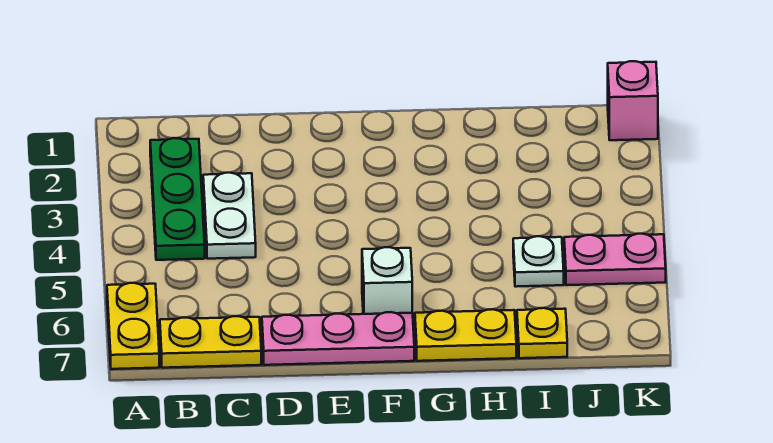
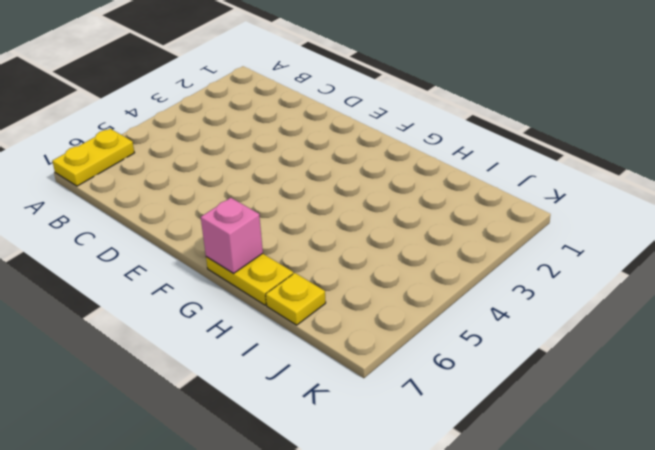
pink brick G7 level 2 -> pink brick K1 level 1
none -> green plate B2:B4 level 1
none -> yellow plate B7:C7 level 1

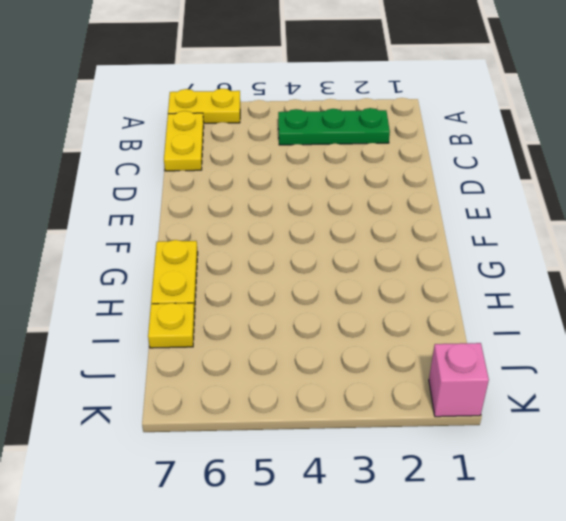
none -> white plate C3:C4 level 1
none -> pink plate D7:F7 level 1

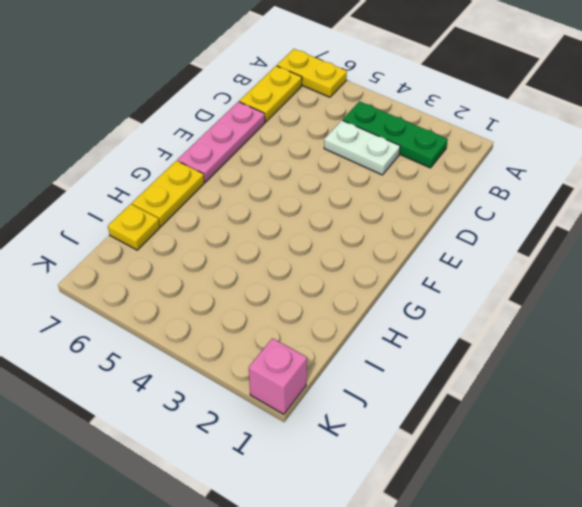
none -> white brick F6 level 1
none -> white plate I5 level 1

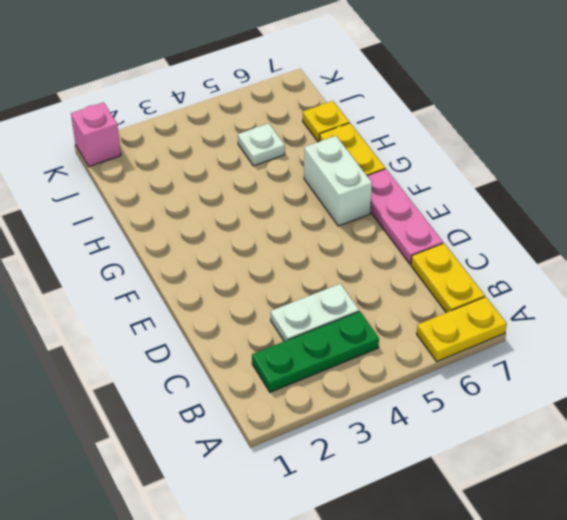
white brick F6:G6 level 1 -> white brick F6 level 1
none -> pink plate J5:K5 level 1

